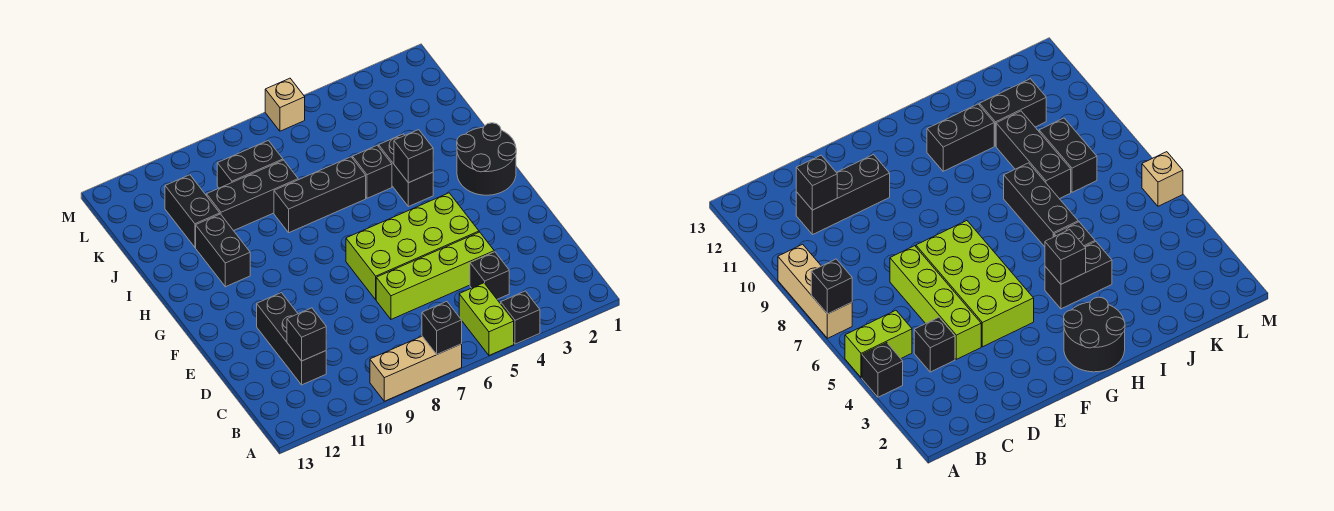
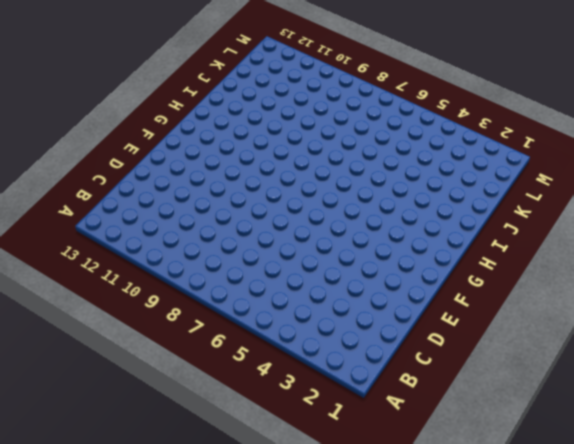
none -> black brick A4 level 1
none -> lime brick A5:B5 level 1
none -> tan brick A7:A9 level 1

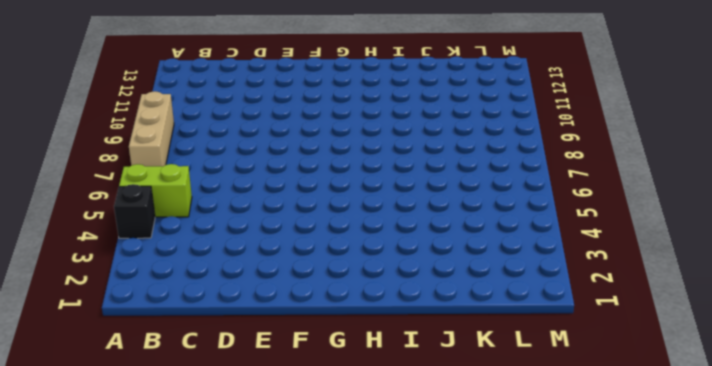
none -> black brick C4 level 1
none -> black brick C11:E11 level 1
none -> lime brick D4:D7 level 1

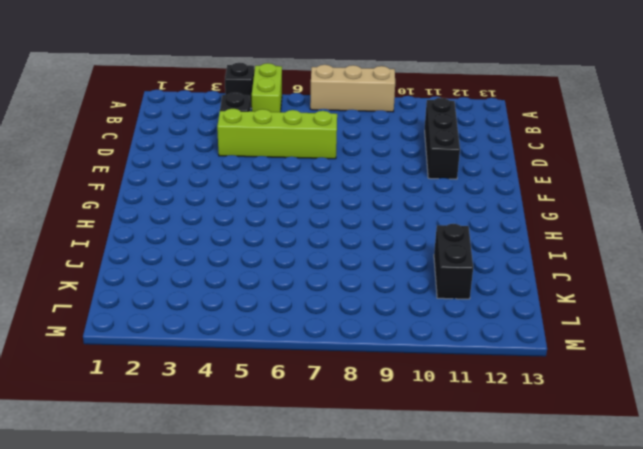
none -> lime brick E4:F7 level 1
none -> black round brick G1:H2 level 1
none -> black brick H4:I4 level 1

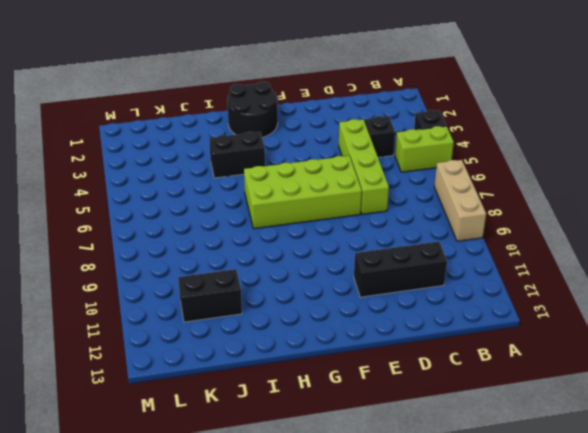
lime brick E6:H7 level 1 -> lime brick E4:F7 level 1
none -> black brick H11:I11 level 1
none -> black brick I5 level 1
none -> black brick I6:I8 level 1

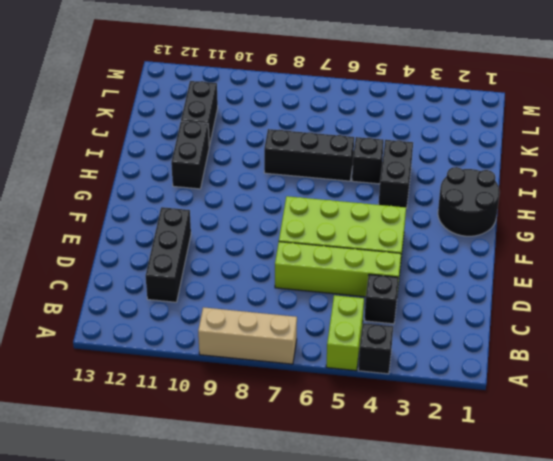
none -> black brick J8:J10 level 1
none -> black brick K8:K9 level 1
none -> tan brick M6 level 1

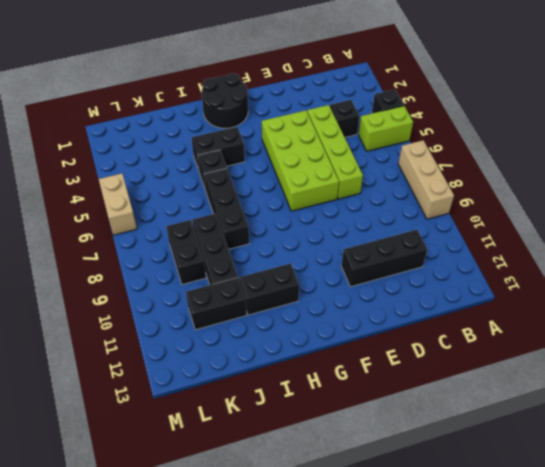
tan brick M5:M6 level 1 -> tan brick M6 level 1
none -> black brick A7 level 2
none -> black brick C11 level 2
none -> black brick H4 level 2

